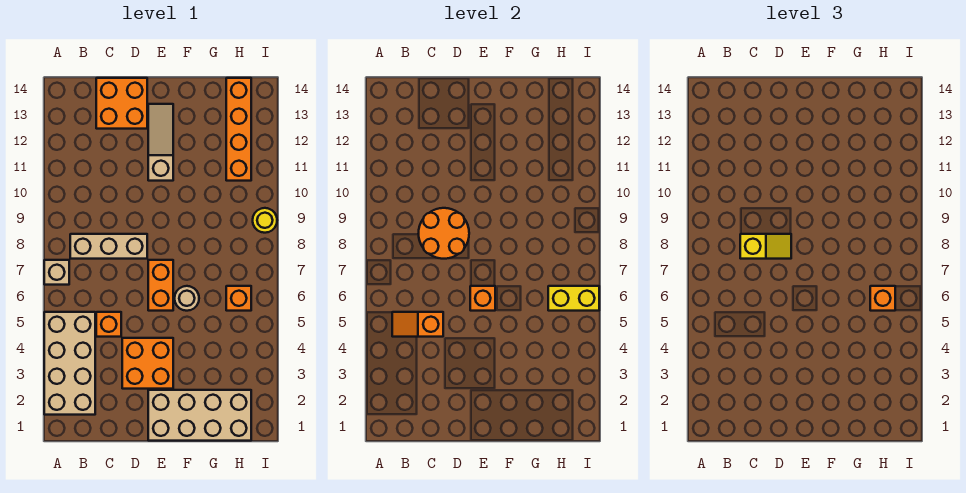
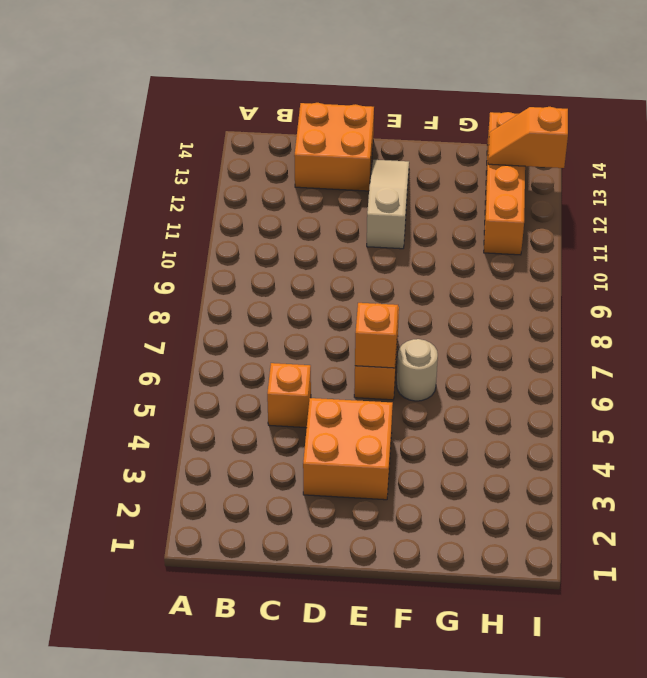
orange slope H13:I13 level 2 top I -> orange slope B5:C5 level 2 top C
none -> tan brick A2:B5 level 1
none -> tan brick A7 level 1
none -> tan brick B8:D8 level 1

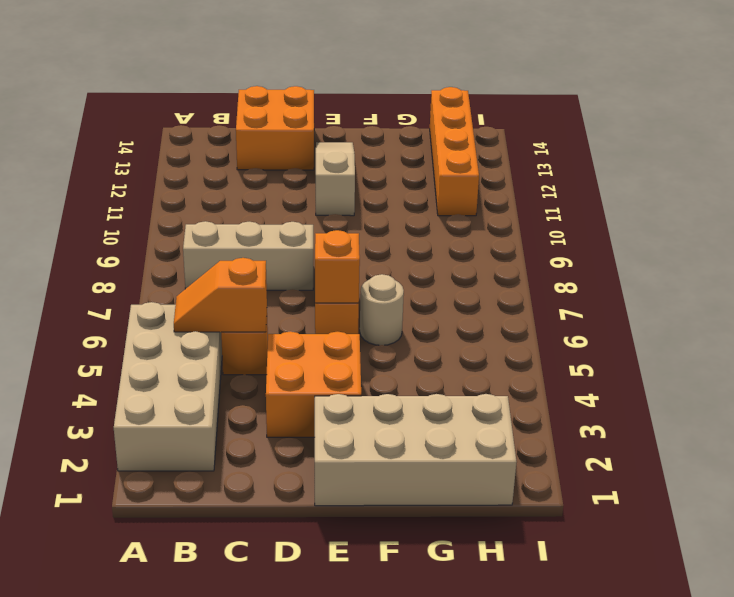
none -> tan brick A7 level 1
none -> orange brick H6 level 1
none -> yellow round brick I9 level 1

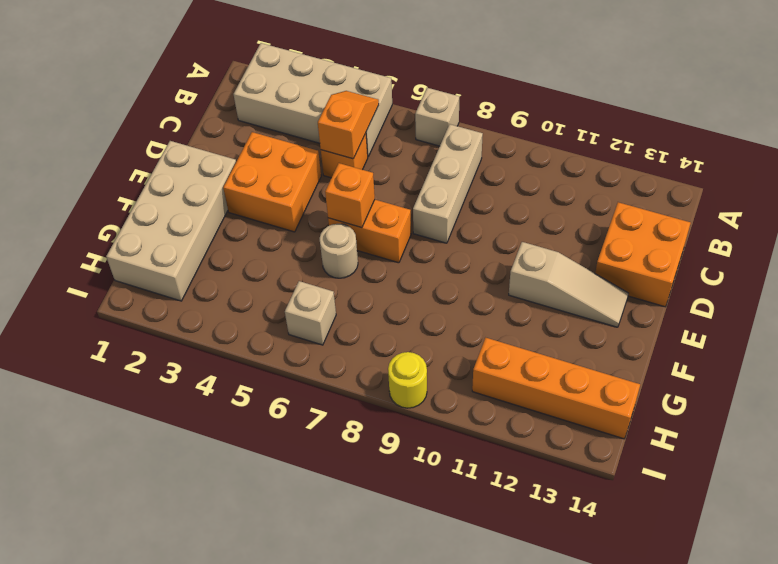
tan brick H6 level 1 -> orange brick H6 level 1
none -> orange round brick C8:D9 level 2
none -> yellow brick H6:I6 level 2
none -> yellow slope C8:D8 level 3 top C

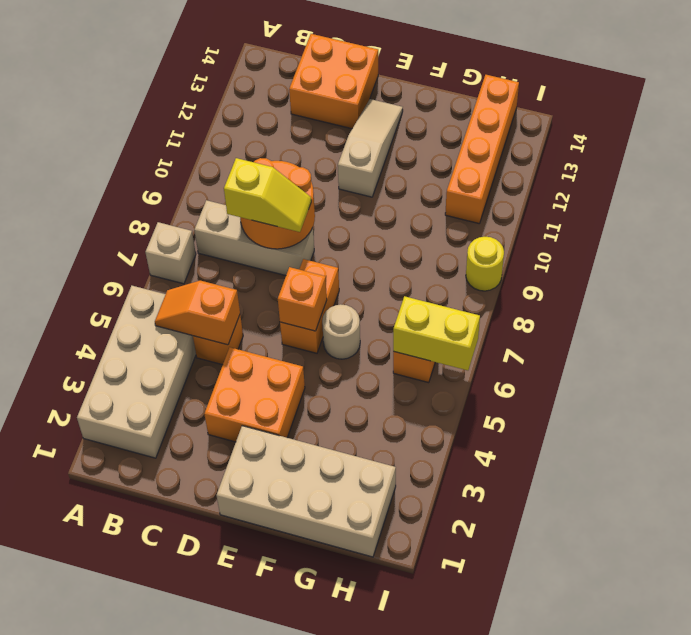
none -> orange brick H6 level 3

